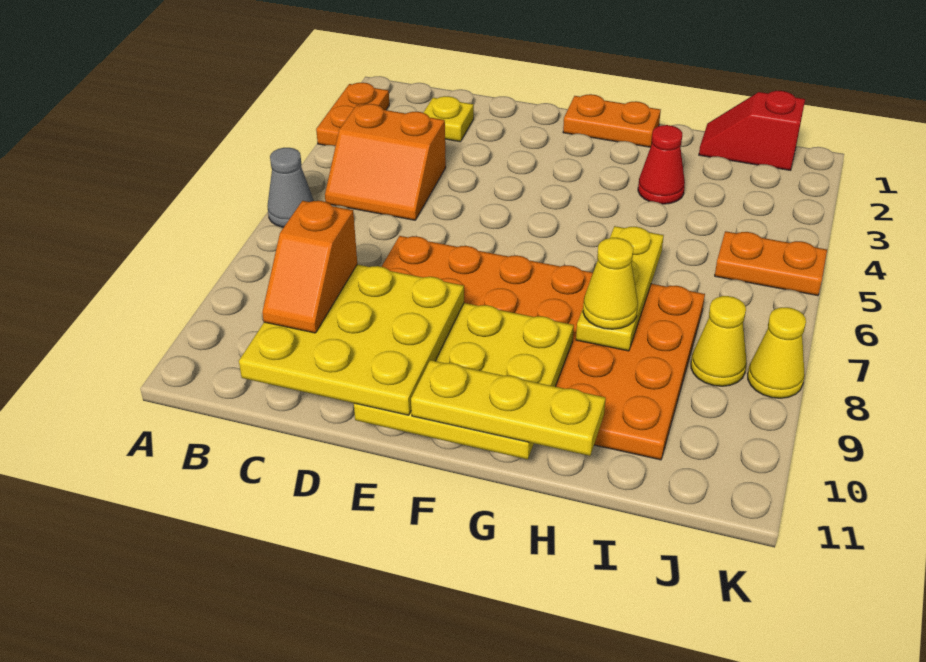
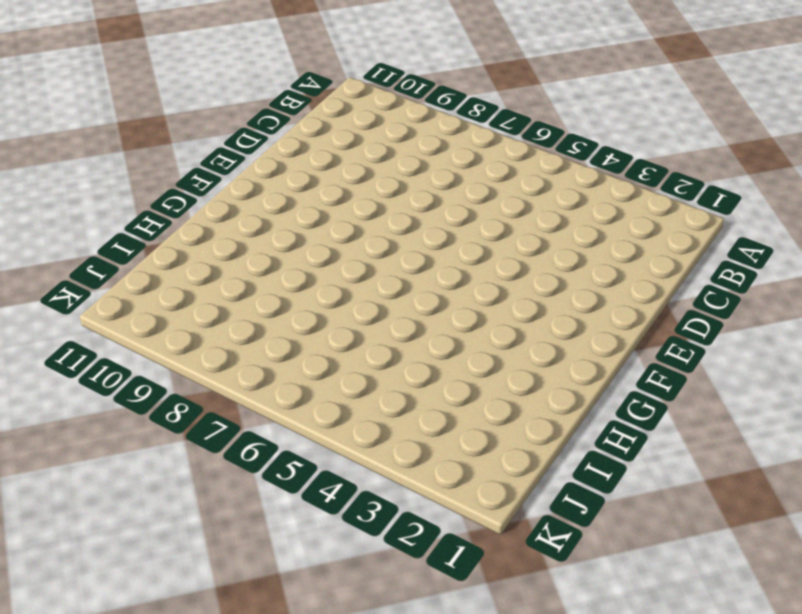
none -> orange plate A2:A3 level 1
none -> grey cone A6 level 1
none -> orange slope B4:C5 level 1 top 4

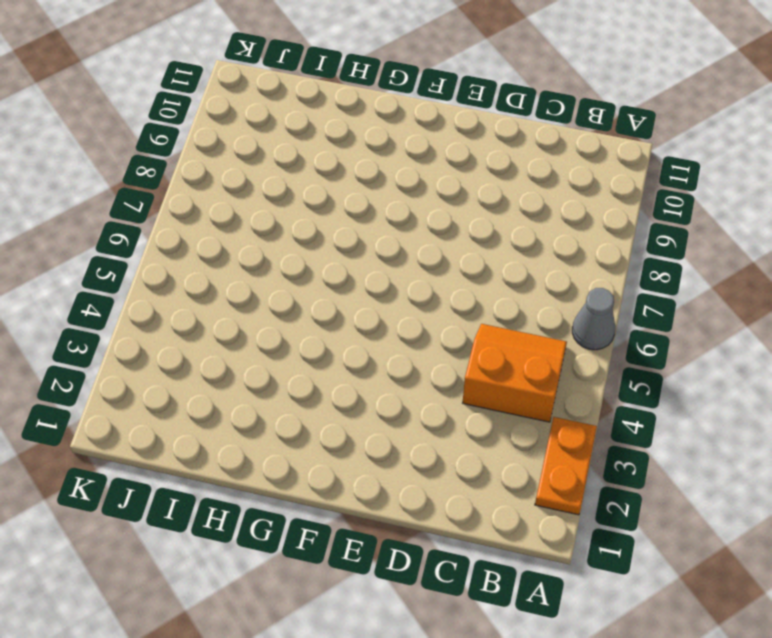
none -> yellow plate C2 level 1
none -> orange plate D7:I10 level 1
none -> orange plate F1:G1 level 1

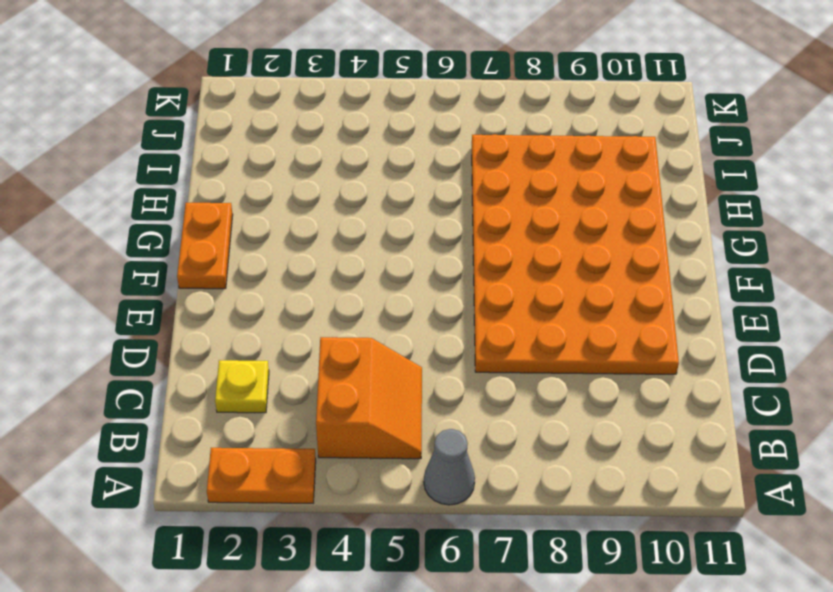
none -> red cone H3 level 1
none -> red slope I1:J1 level 1 top J
none -> orange plate J5:K5 level 1

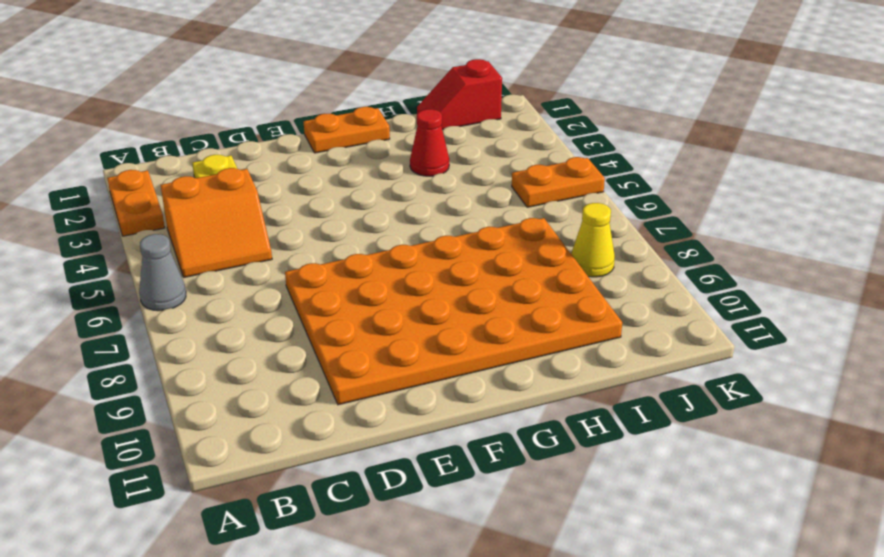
none -> yellow cone K8 level 1
none -> yellow plate E9:G11 level 2
none -> yellow plate H6:H8 level 2

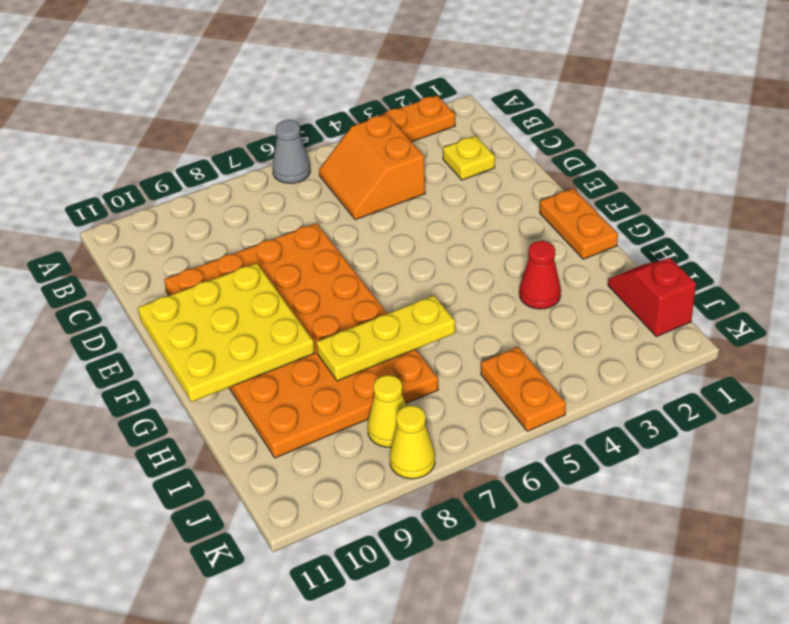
none -> yellow plate C9:E11 level 3
none -> yellow plate F11:H11 level 3
none -> yellow cone H8 level 3

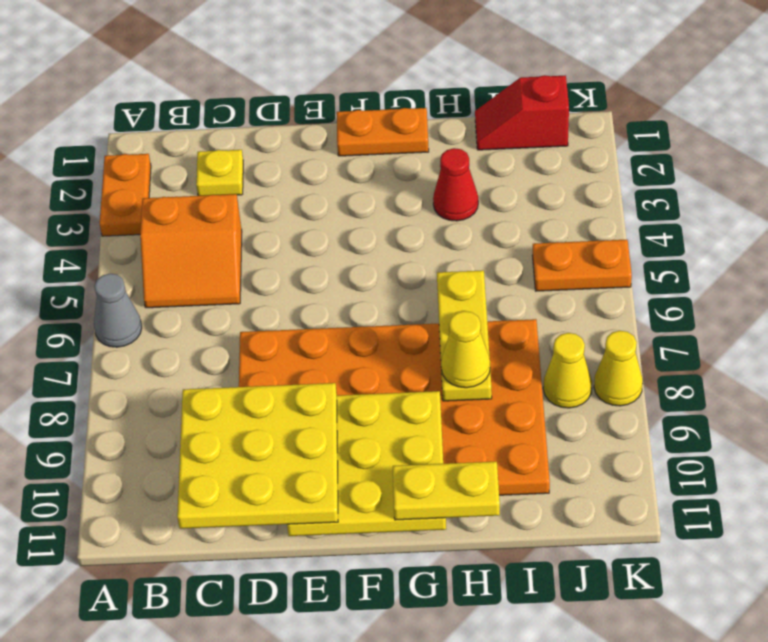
yellow plate G11:H11 level 3 -> yellow plate F11:H11 level 3
none -> orange slope C9:C10 level 4 top 9

